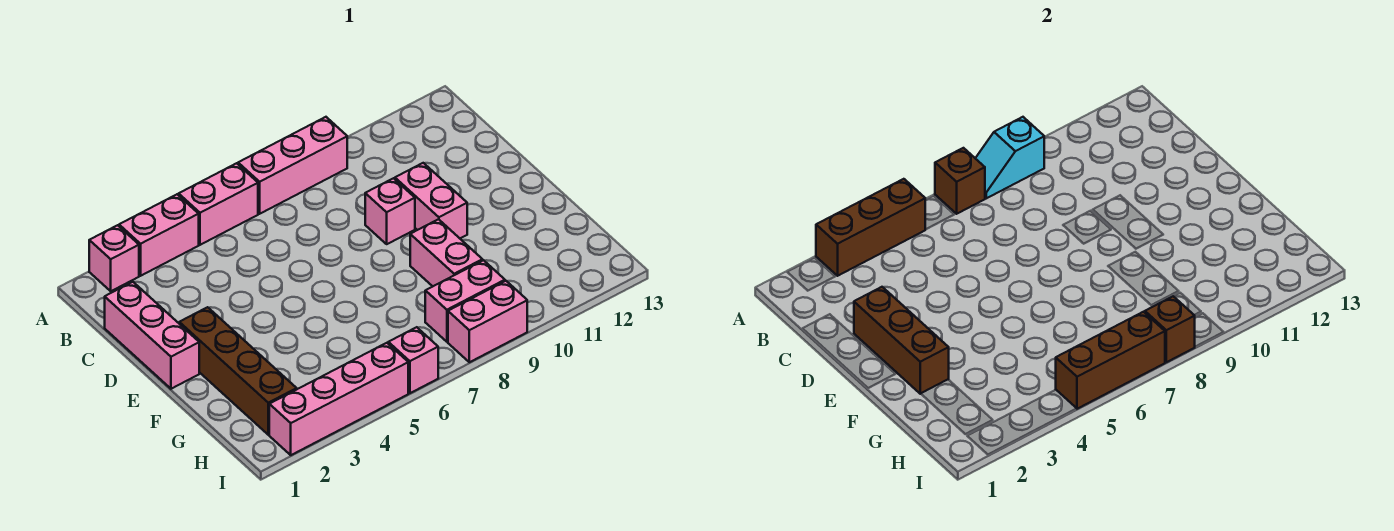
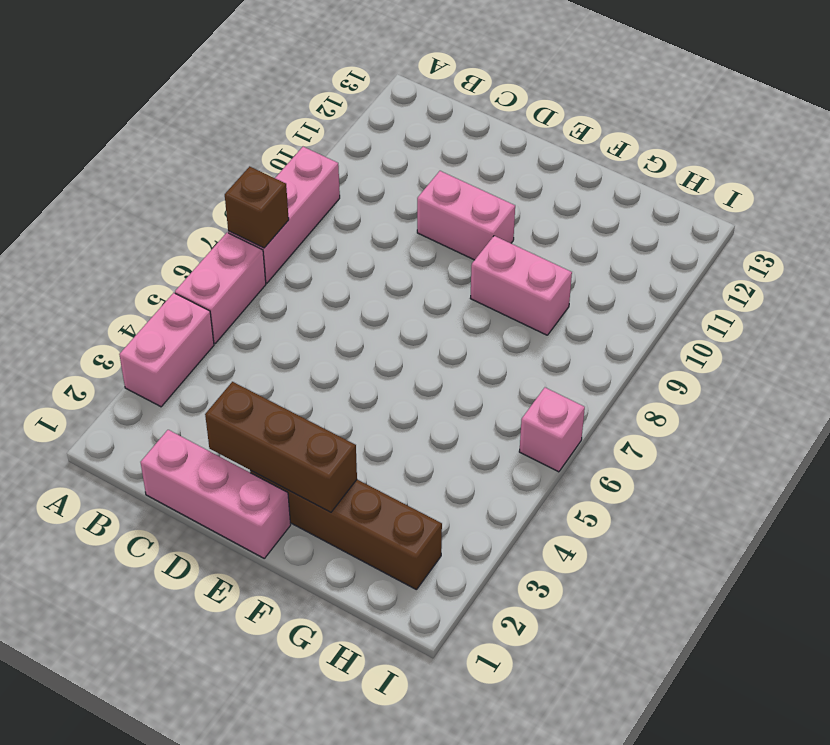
none -> pink brick A2 level 1
none -> pink brick D9 level 1
none -> pink brick H8:H9 level 1

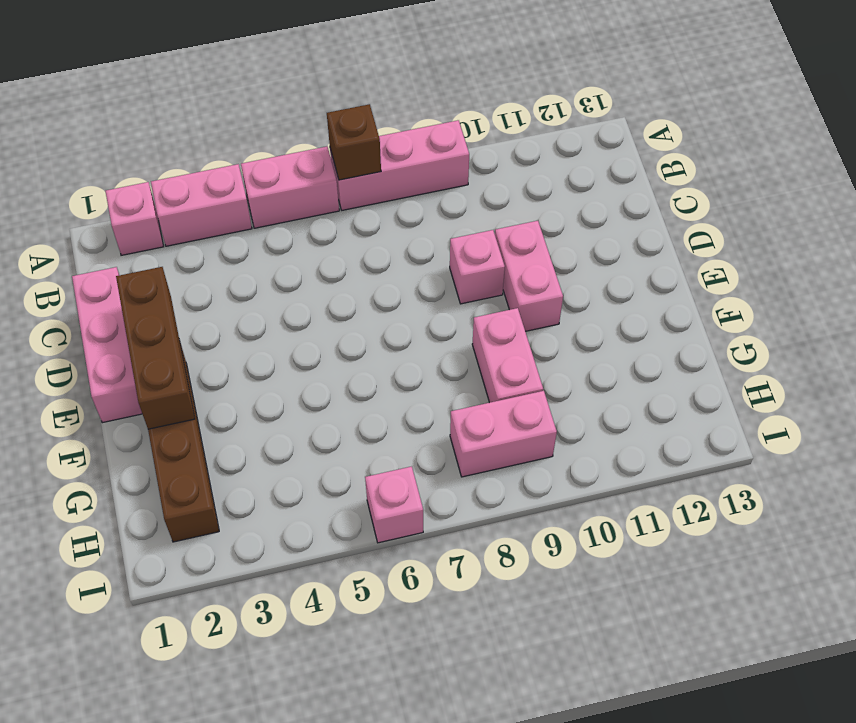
none -> pink brick I2:I5 level 1
none -> pink brick I8:I9 level 1
none -> brown brick A3:A5 level 2

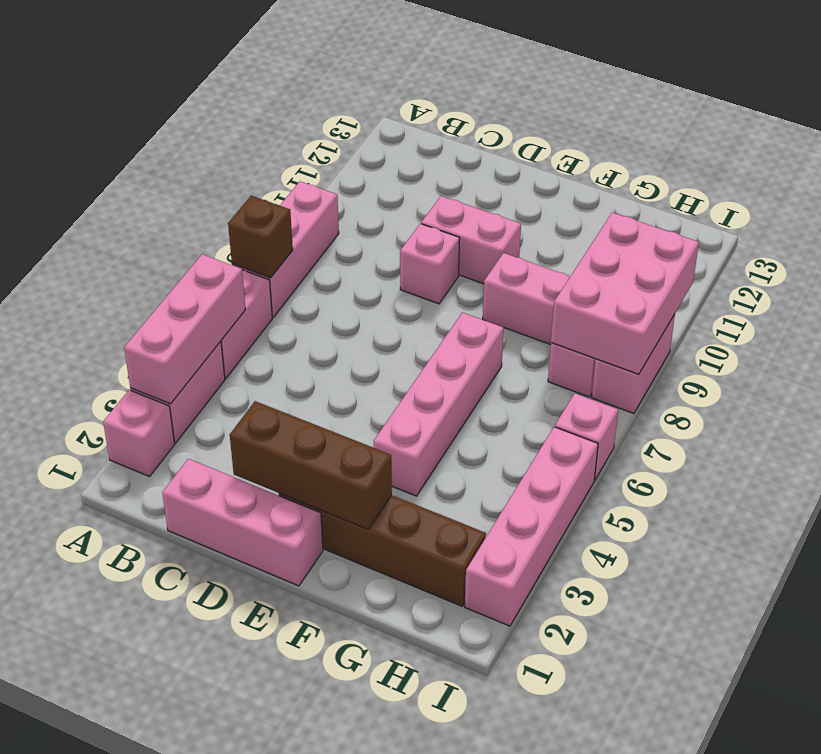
pink brick A3:A5 level 2 -> brown brick A3:A5 level 2
pink brick F4:F7 level 1 -> none
pink brick H8:I10 level 2 -> brown brick I8 level 2
none -> cyan slope A8:A9 level 2 top 9
none -> brown brick I5:I7 level 2

